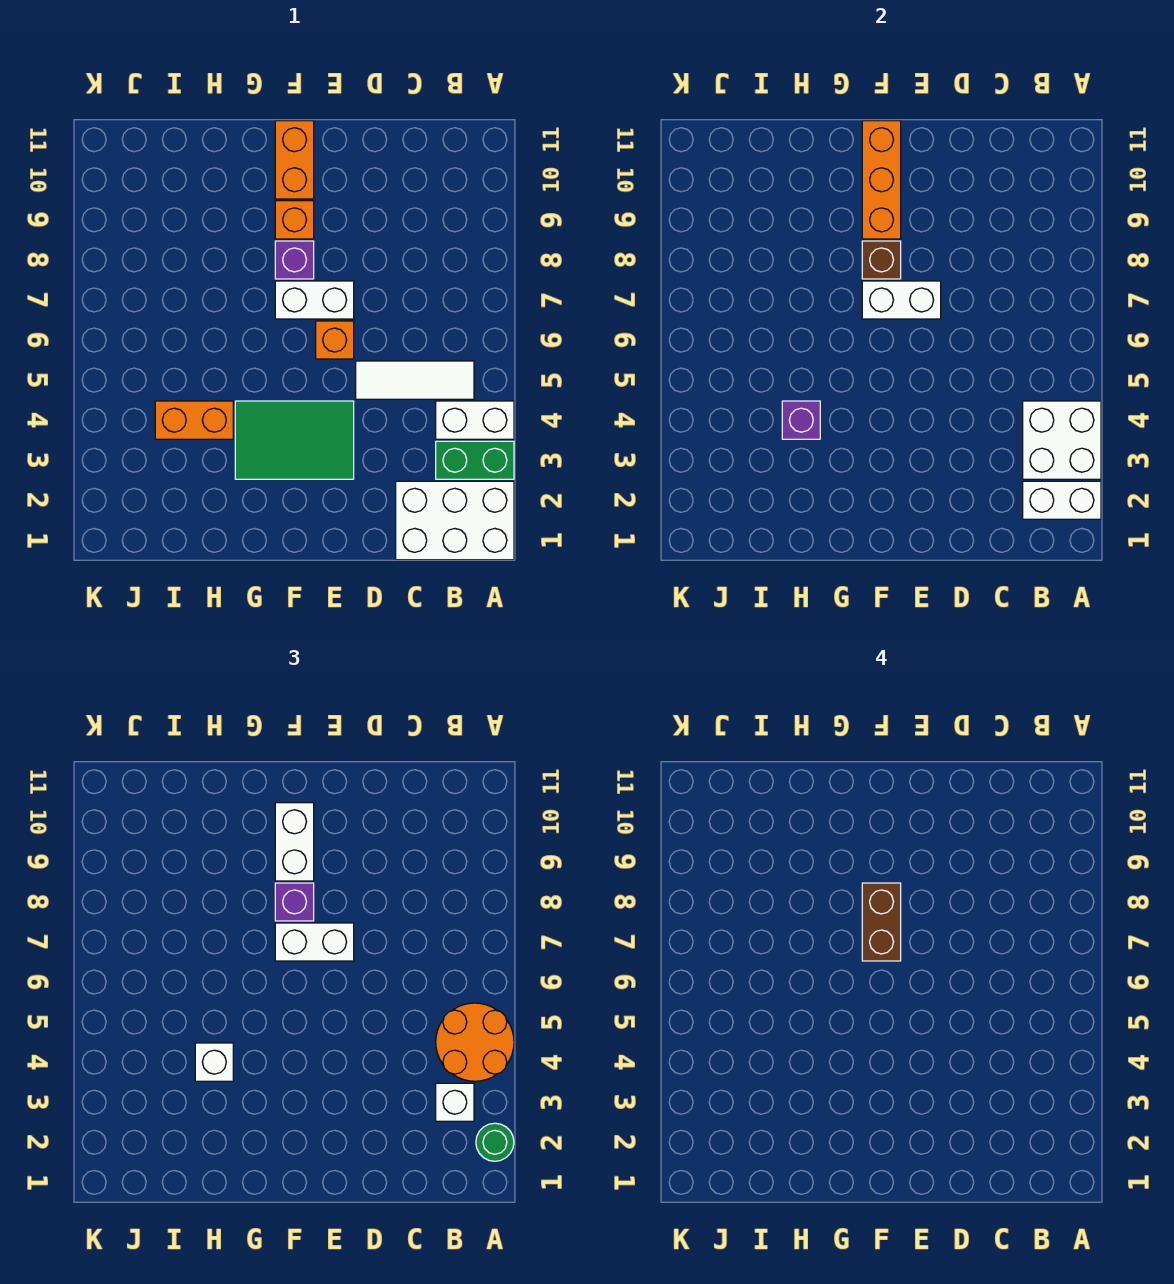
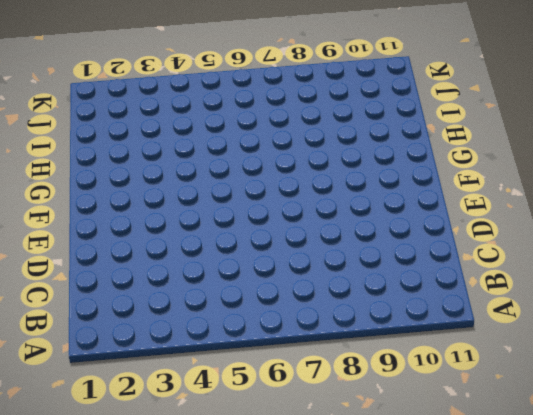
none -> white brick A1:C2 level 1
none -> green brick A3:B3 level 1
none -> white brick A4:B4 level 1

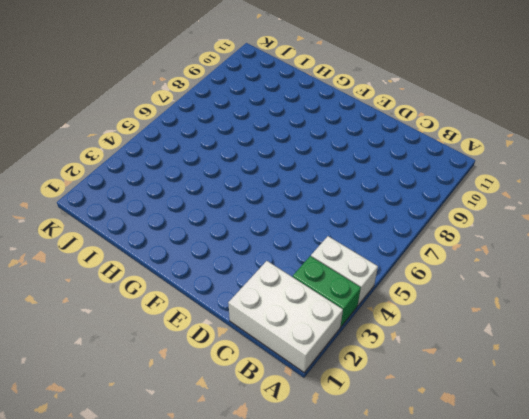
none -> white tile B5:D5 level 1
none -> green tile E3:G4 level 1
none -> orange brick E6 level 1

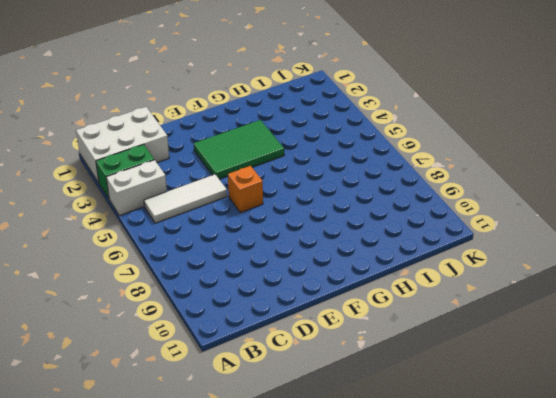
none -> white brick E7:F7 level 1
none -> purple brick F8 level 1
none -> orange brick F9 level 1

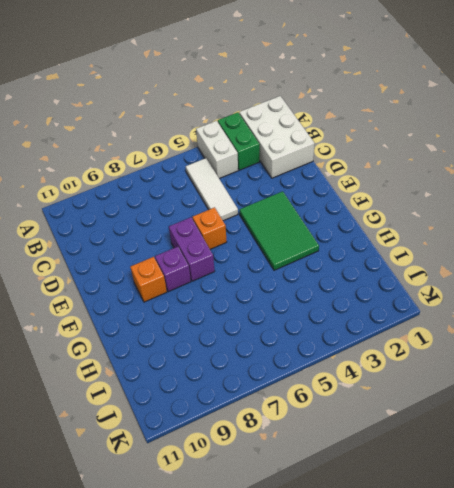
purple brick E7:F7 level 1 -> white brick E7:F7 level 1
none -> orange brick F10:F11 level 1
none -> orange brick H4:I4 level 1
none -> white brick A2:B2 level 2

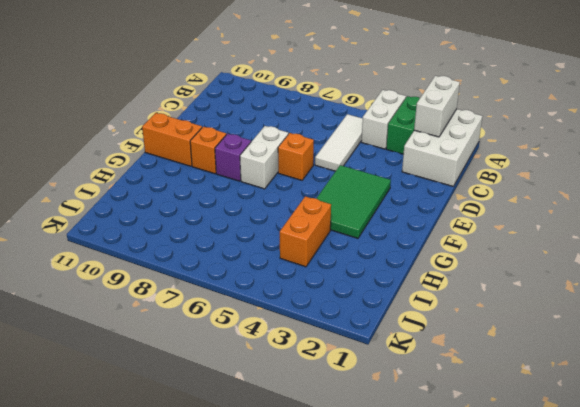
none -> white brick A3:B4 level 2
none -> white brick E7:F7 level 2
none -> brown brick F8 level 2

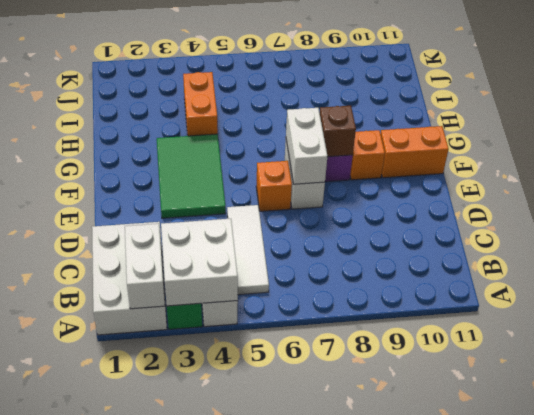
none -> orange brick F9:F11 level 2
none -> purple brick H4 level 2
none -> green round brick A2 level 3

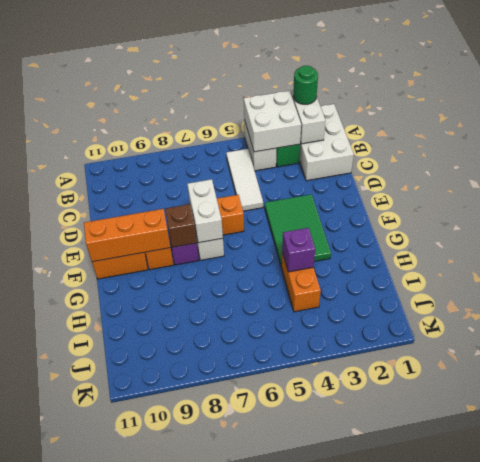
none -> orange round brick A4:B5 level 3
none -> white brick B3 level 3
none -> white brick E7:F7 level 3

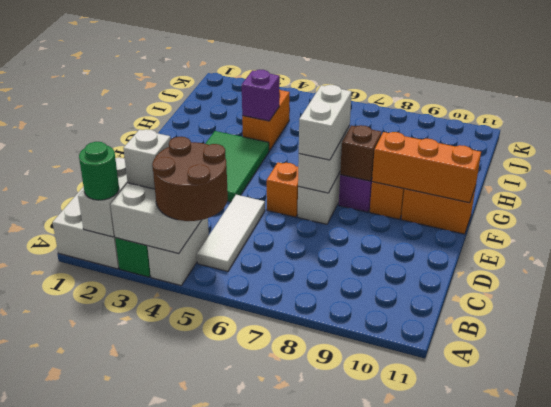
brown round brick A4:B5 level 3 -> orange round brick A4:B5 level 3
none -> purple brick F8 level 3
none -> white brick F9:F10 level 3
none -> white brick H4 level 3

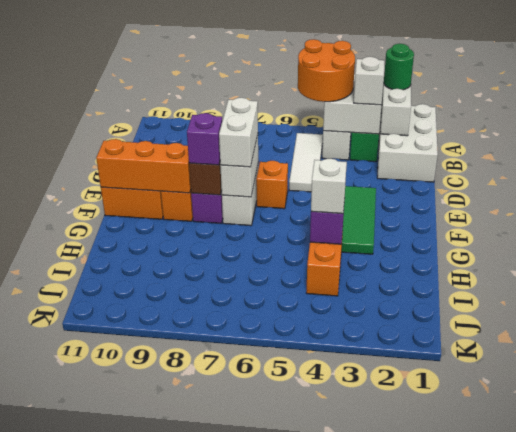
none -> white brick F9:F10 level 3
none -> brown brick F7:F8 level 4

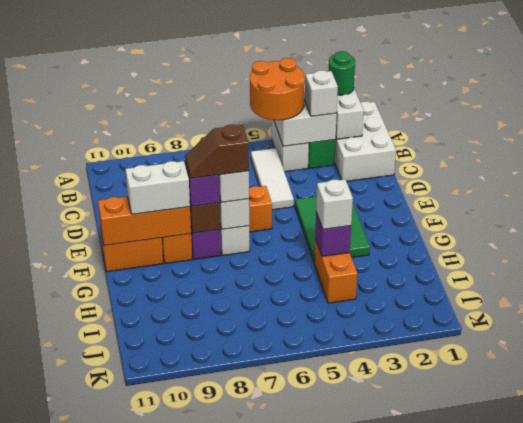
brown slope F7:F8 level 4 top 7 -> brown brick F7:F8 level 4

